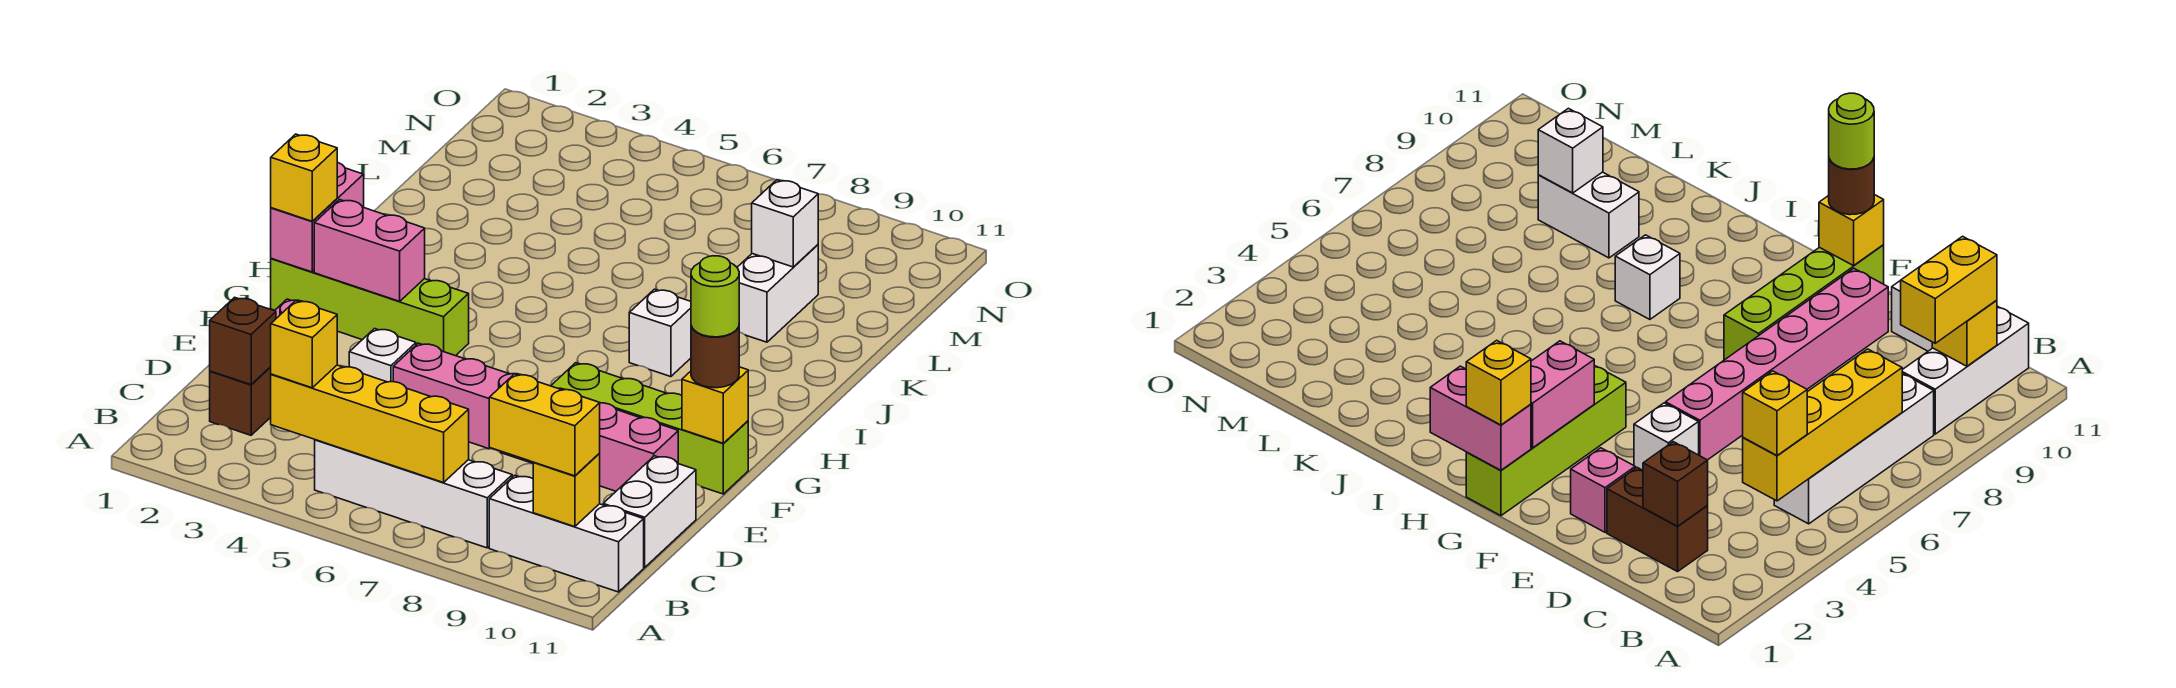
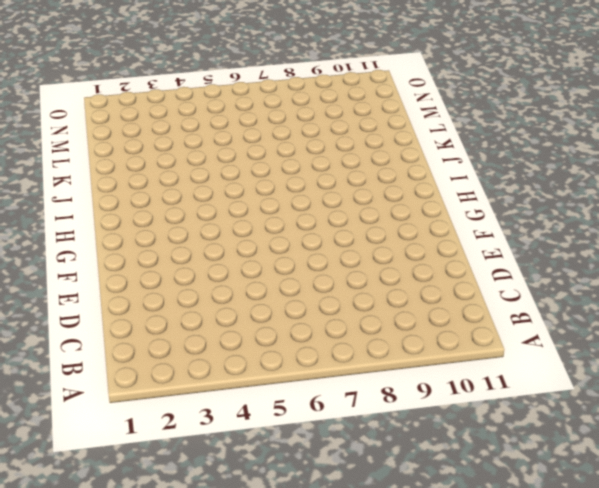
none -> white brick B5:B8 level 1
none -> white brick B9:B11 level 1
none -> brown brick C2:D2 level 1

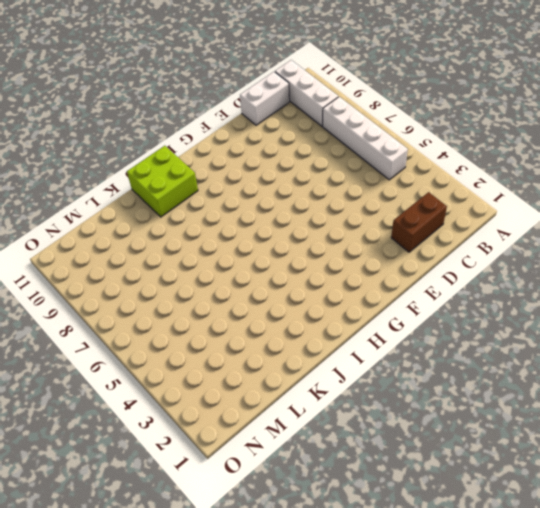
lime brick I10:J11 level 1 -> none
none -> pink brick E2 level 1
none -> white brick E4 level 1
none -> pink brick E5:E10 level 1

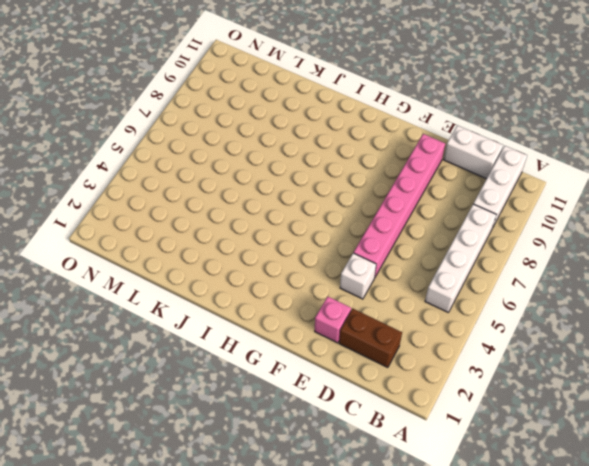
none -> lime brick F8:F11 level 1
none -> lime brick G1:G4 level 1
none -> white brick I8 level 1

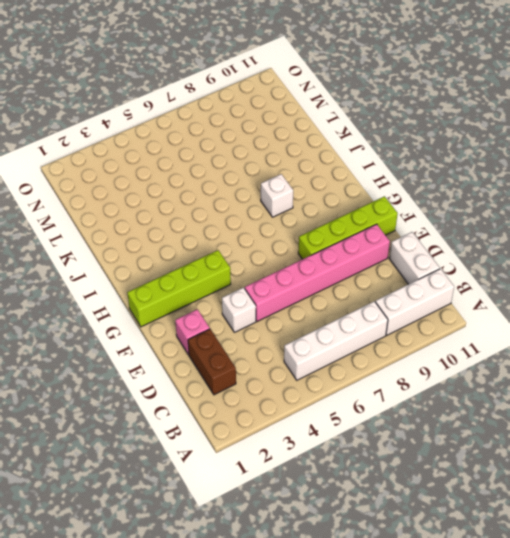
none -> white brick K9:L9 level 1
none -> yellow brick B4:B7 level 2
none -> yellow brick B10 level 2

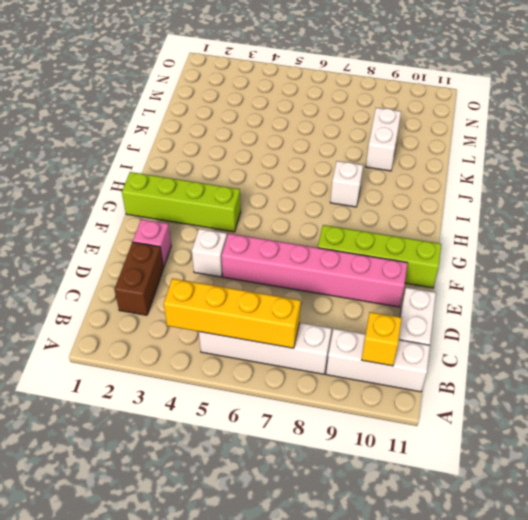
none -> brown brick C2 level 2
none -> yellow brick F11 level 2
none -> pink brick G1:H1 level 2

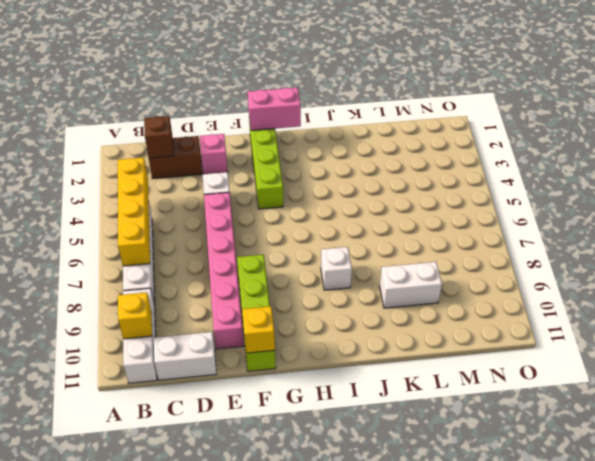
none -> pink brick G2:G3 level 2
none -> white brick L9 level 2
none -> yellow brick B4 level 3

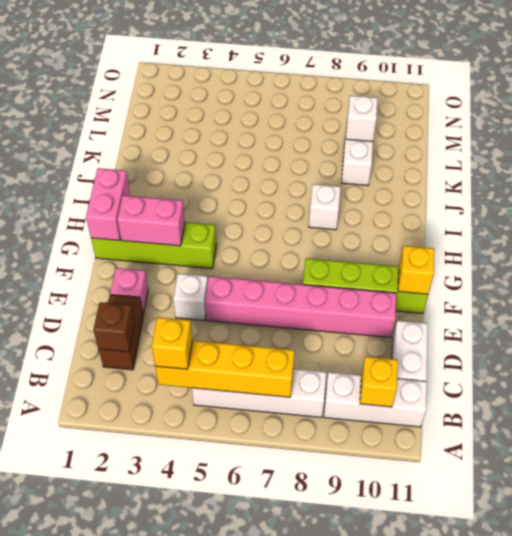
none -> yellow brick B9:B10 level 3
none -> brown round brick F11 level 3
none -> yellow brick G1 level 3

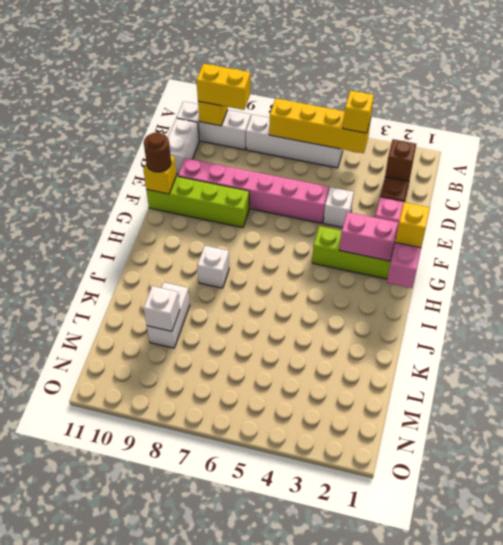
none -> lime round brick F11 level 4

